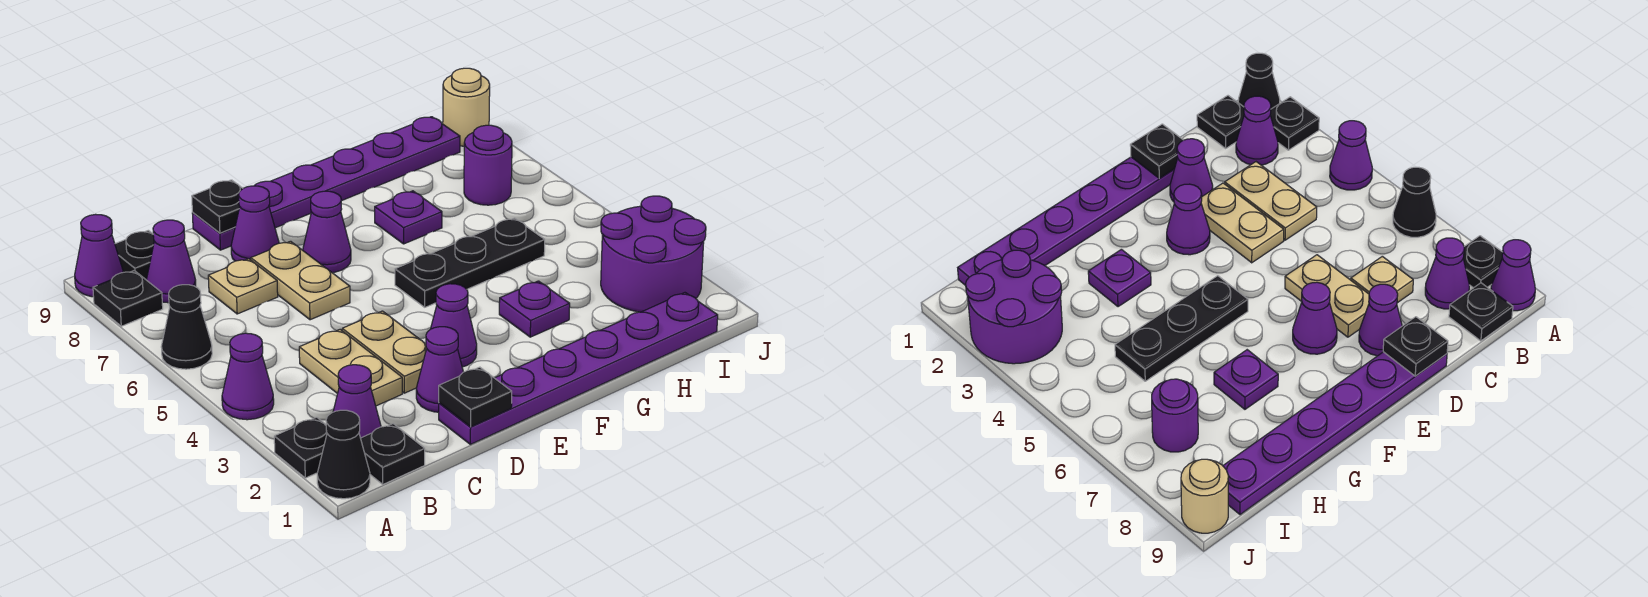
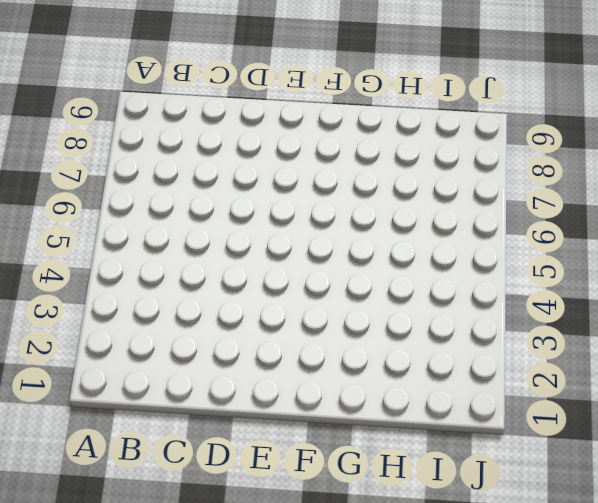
none -> black cone A1 level 1
none -> black plate A2 level 1
none -> purple cone A4 level 1

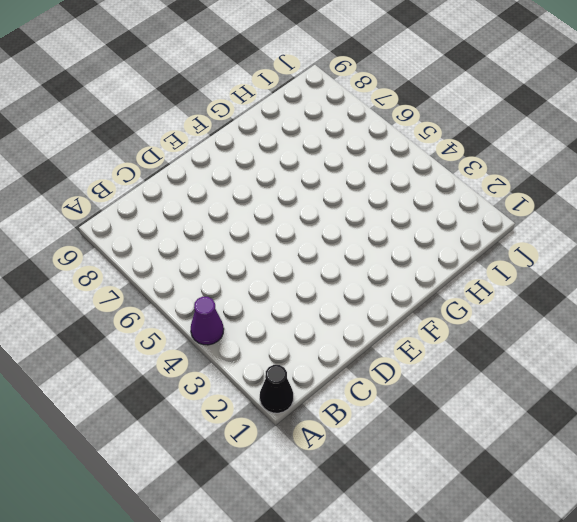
none -> black plate A2 level 1
none -> black cone A6 level 1
none -> black plate A8 level 1

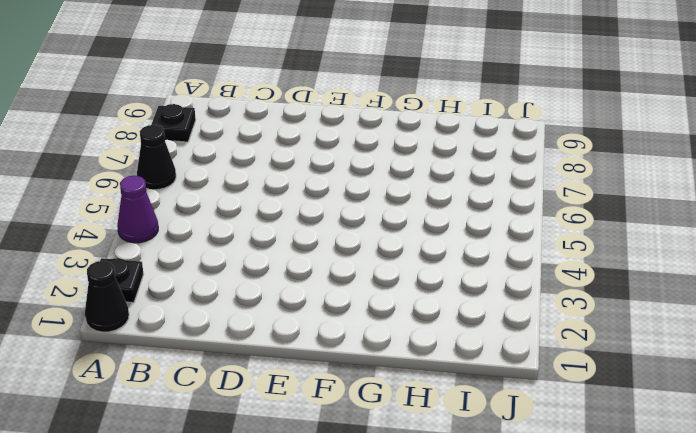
none -> purple cone A9 level 1
none -> black plate B1 level 1
none -> purple cone B2 level 1

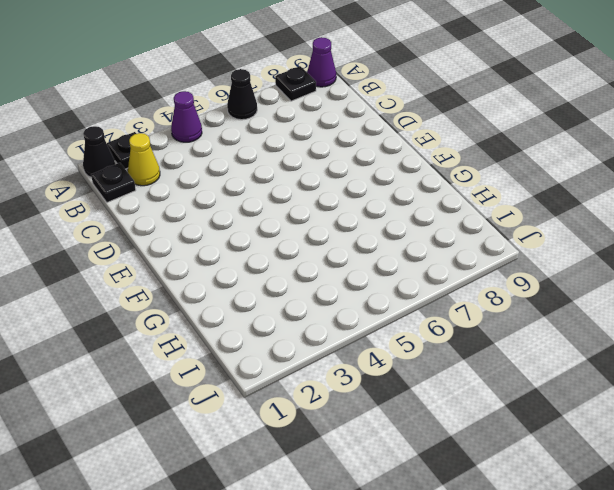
yellow cone B2 level 1 -> purple cone B2 level 1
none -> purple cone B8 level 1
none -> black plate B9 level 1
none -> tan plate C3:C4 level 1

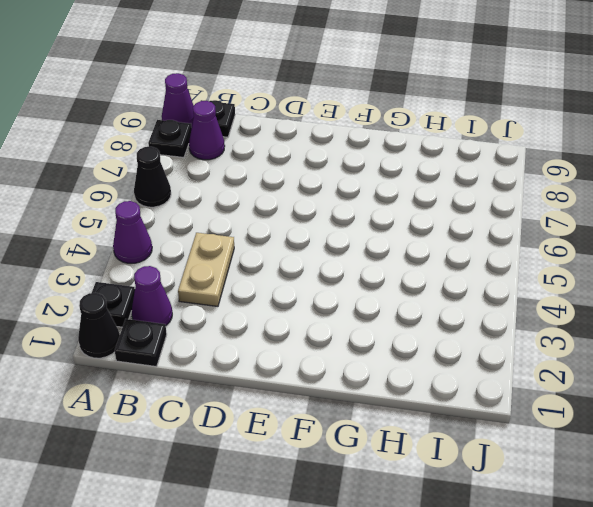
none -> tan plate C7 level 1
none -> purple plate D1:I1 level 1
none -> purple cone D2 level 1

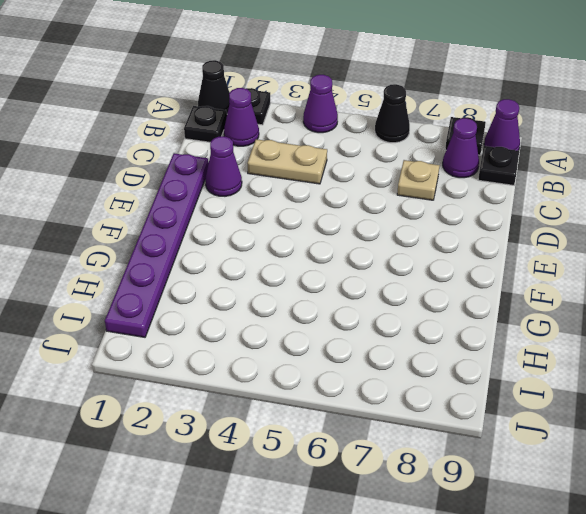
none -> tan plate D3:D4 level 1
none -> tan plate D6:D7 level 1
none -> purple cone D8 level 1

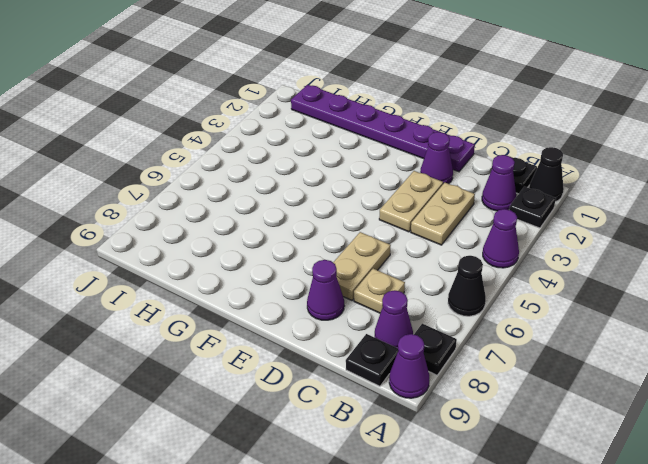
none -> purple plate D9:I9 level 1
none -> purple cone E3 level 1
none -> purple cone E7 level 1

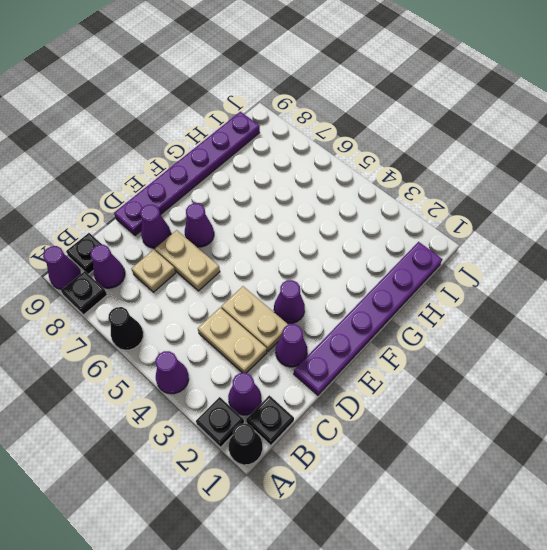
none -> black plate F5:H5 level 1
none -> purple plate G3 level 1
none -> purple plate G7 level 1

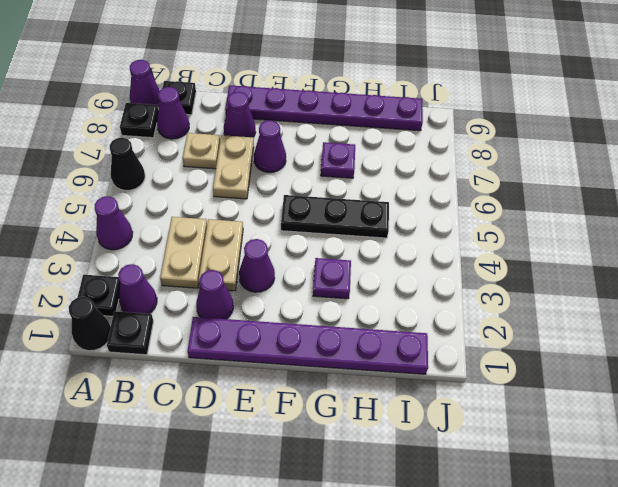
none -> purple round brick I2:J3 level 1
none -> purple round brick I7 level 1
none -> tan round brick J9 level 1

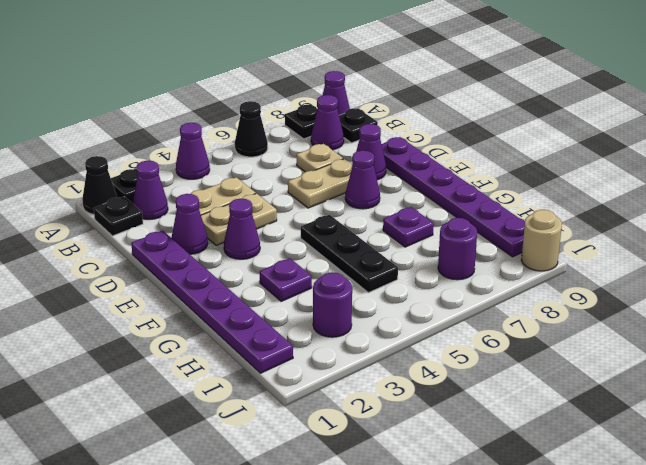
purple round brick I3 level 1 -> purple round brick I2:J3 level 1
none -> black plate D1 level 2
none -> black plate D9 level 2

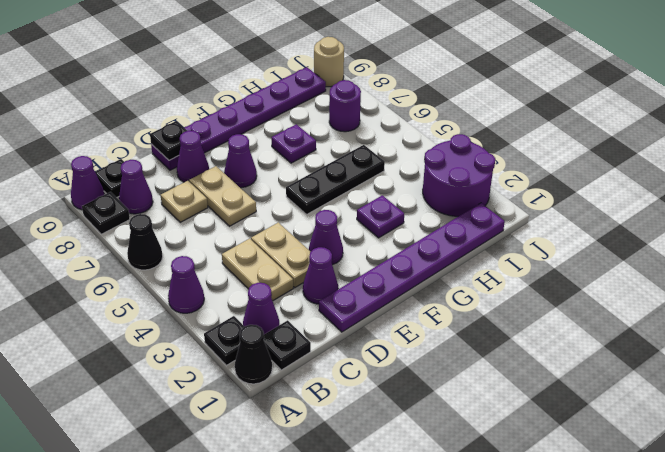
none -> black plate D1 level 2

